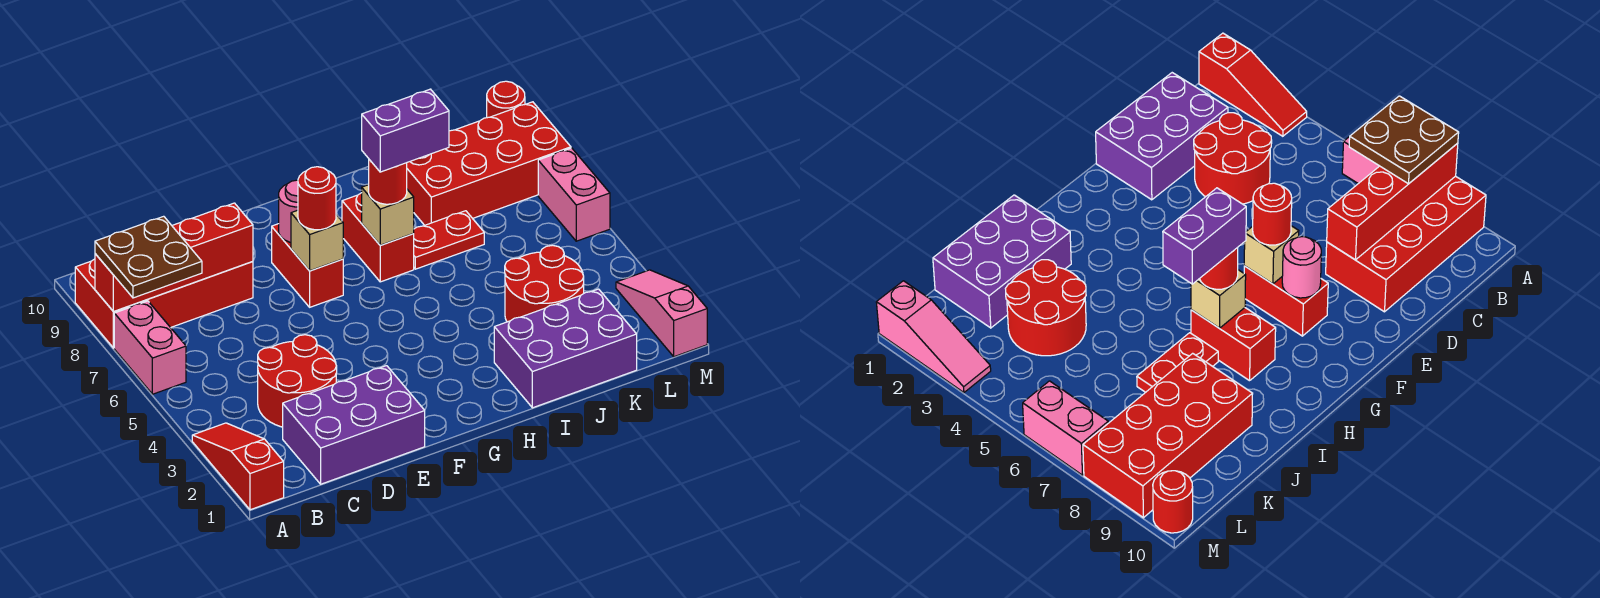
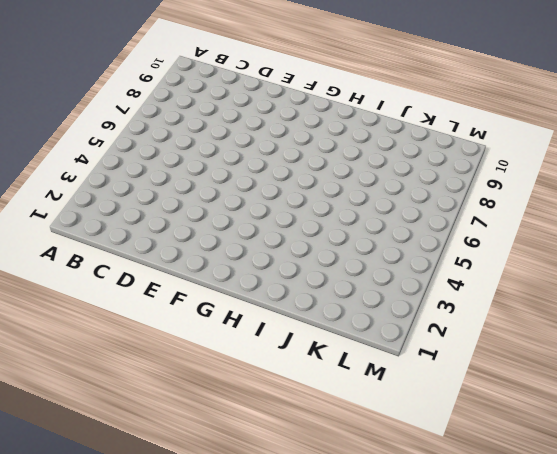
none -> red slope A1:A3 level 1 top 1
none -> pink brick A6:A7 level 1
none -> red brick A8:D9 level 1

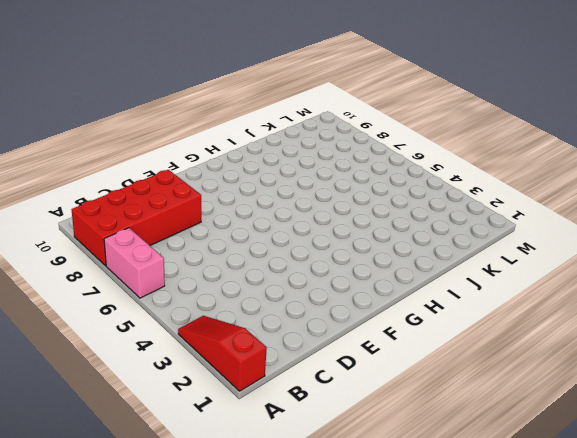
none -> purple brick C1:E2 level 1
none -> red round brick C3:D4 level 1
none -> red brick F7:F8 level 1

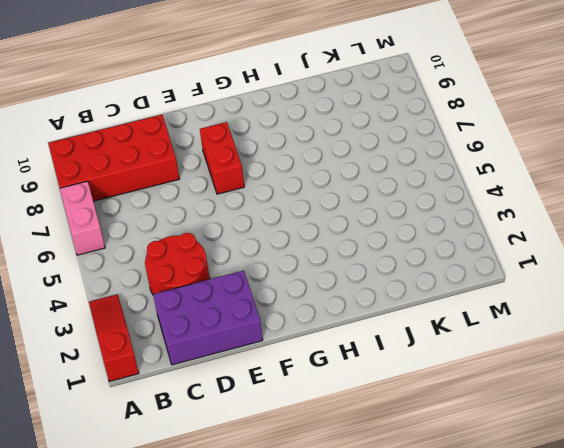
none -> red brick H7:H8 level 1
none -> purple brick I1:K2 level 1
none -> red plate I7:J7 level 1

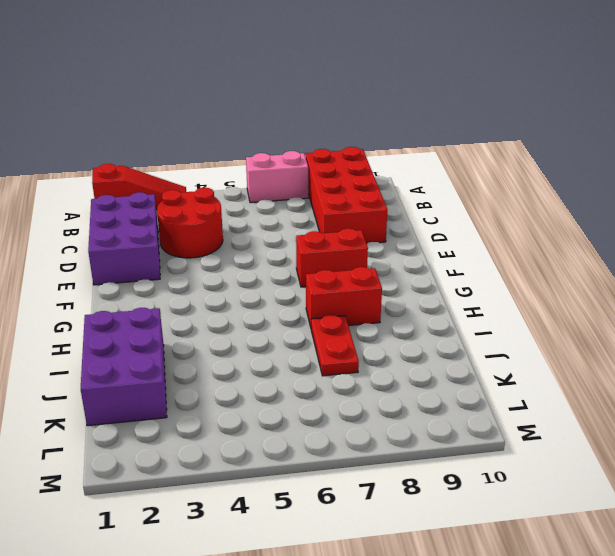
none -> red round brick J3:K4 level 1
none -> red brick J8:M9 level 1
none -> pink slope M1:M3 level 1 top 1

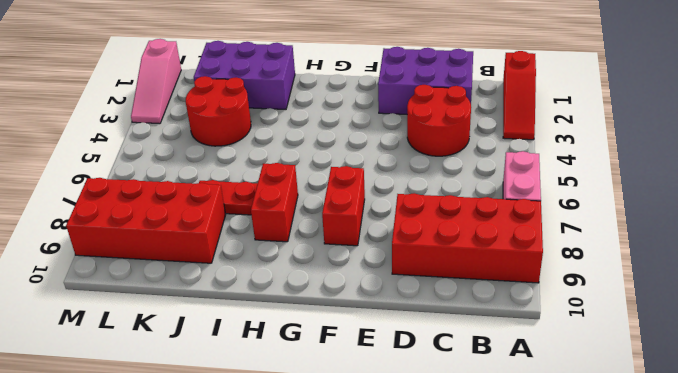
none -> pink brick M6:M7 level 1
none -> red round brick M10 level 1
none -> red brick A8:D8 level 2

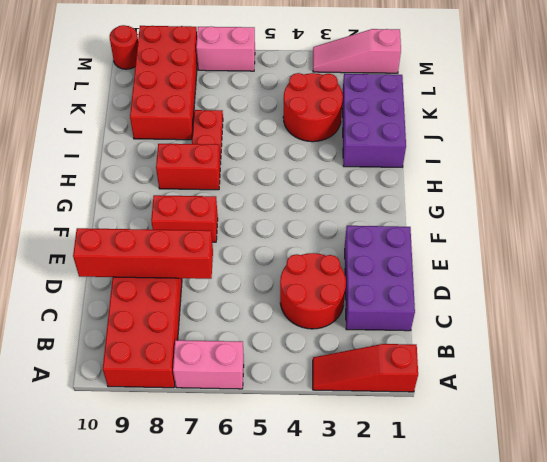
red brick D7:D10 level 2 -> red brick A8:D8 level 2
none -> tan brick F7 level 2
none -> pink round brick F8 level 2
none -> tan brick H7 level 2

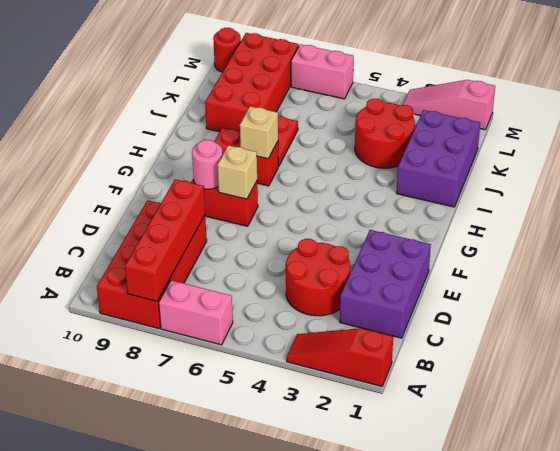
none -> brown plate A7:B8 level 3
none -> red round brick F7 level 3
none -> red round brick H7 level 3

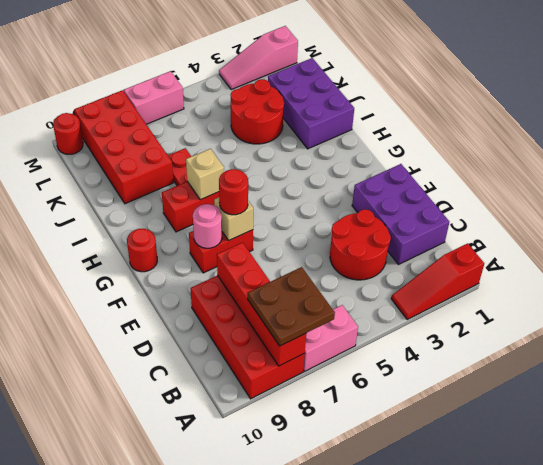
red round brick G10 level 1 -> red round brick H7 level 3
none -> purple brick H7:I7 level 4

